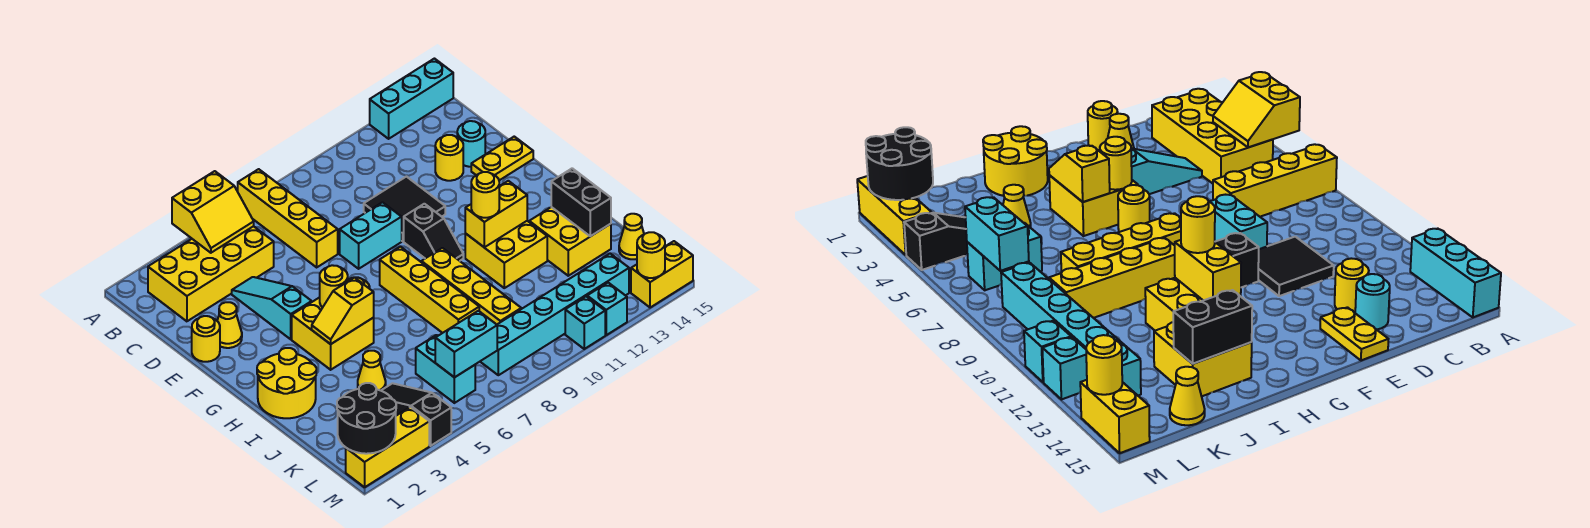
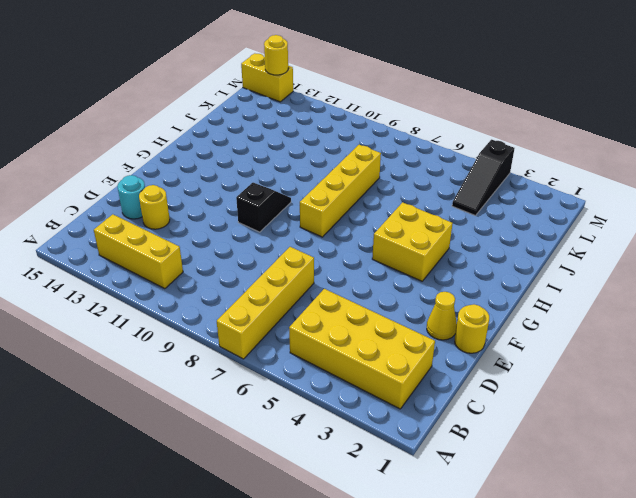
yellow brick B11:B13 level 1 -> yellow brick M1:M3 level 1
none -> cyan brick A13:A15 level 1
none -> cyan slope D4:F4 level 1 top F
none -> black tile D10:E11 level 1
none -> cyan brick E8:E9 level 1

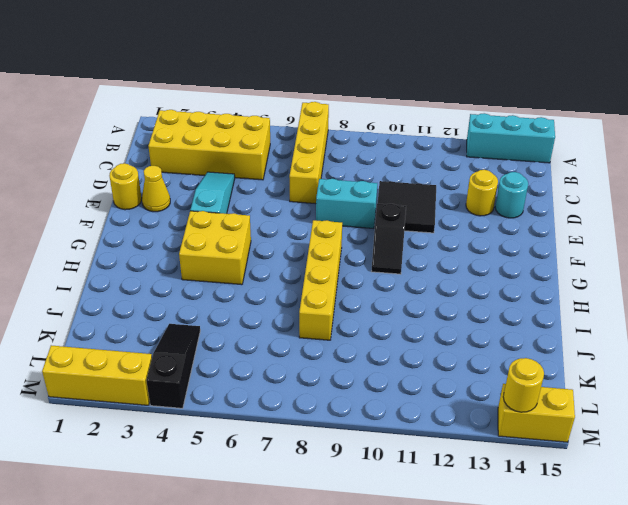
none -> yellow plate E14:E15 level 1
none -> yellow round brick G6 level 1
none -> yellow round brick H1:I2 level 1
none -> yellow brick H9:K9 level 1

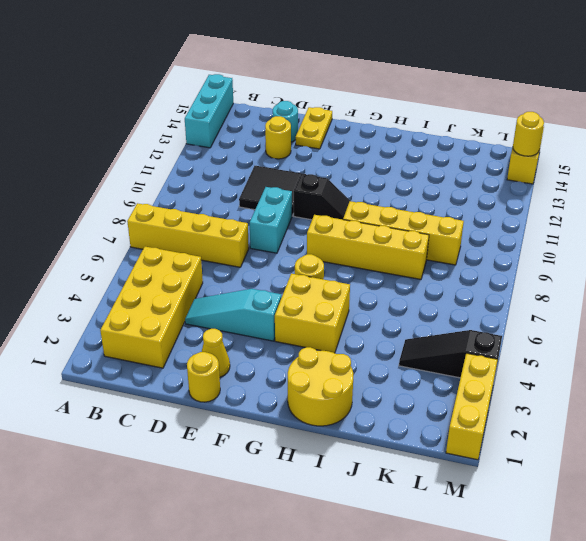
none -> yellow brick H11:I12 level 1
none -> yellow brick I13:J14 level 1
none -> yellow cone J4 level 1
none -> cyan brick K6:L6 level 1

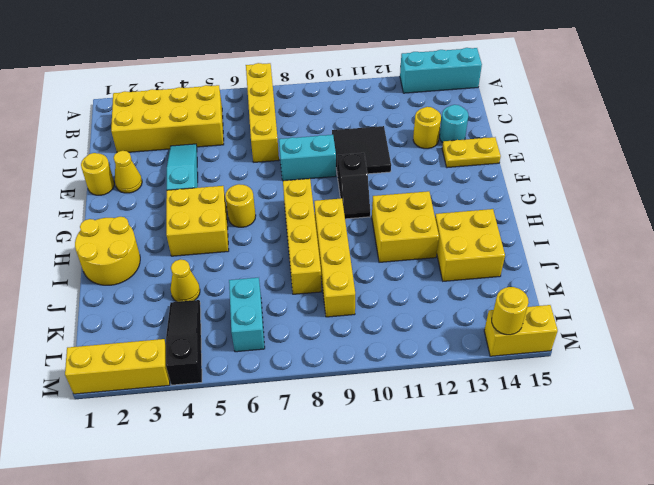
none -> yellow cone K15 level 1
none -> cyan brick L8:L13 level 1
none -> cyan brick M11 level 1
none -> cyan brick M12 level 1

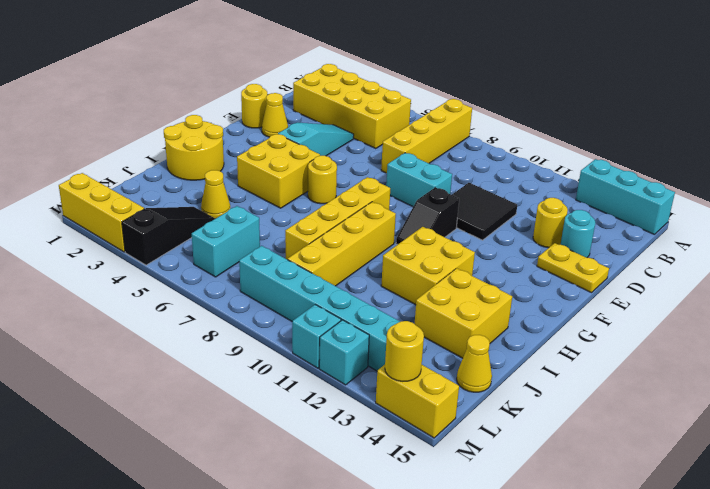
none -> yellow slope A4:B5 level 2 top A
none -> yellow round brick G5 level 2
none -> yellow slope H4:H5 level 2 top 5
none -> yellow brick H11:H12 level 2

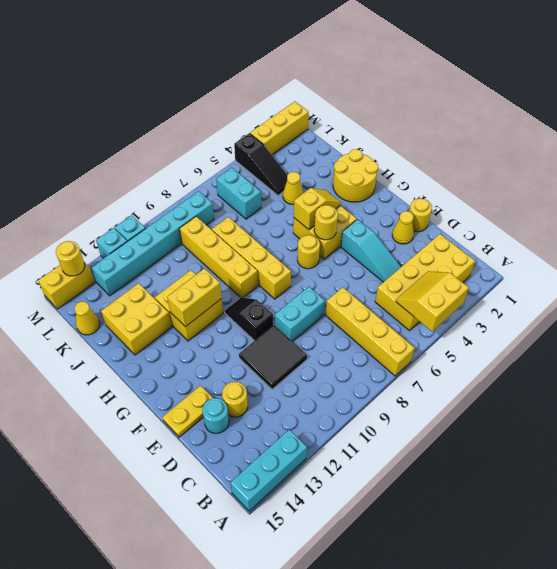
none -> black brick I14:J14 level 2
none -> black round brick L1:M2 level 2
none -> cyan brick L6:L7 level 2
none -> yellow round brick H11 level 3

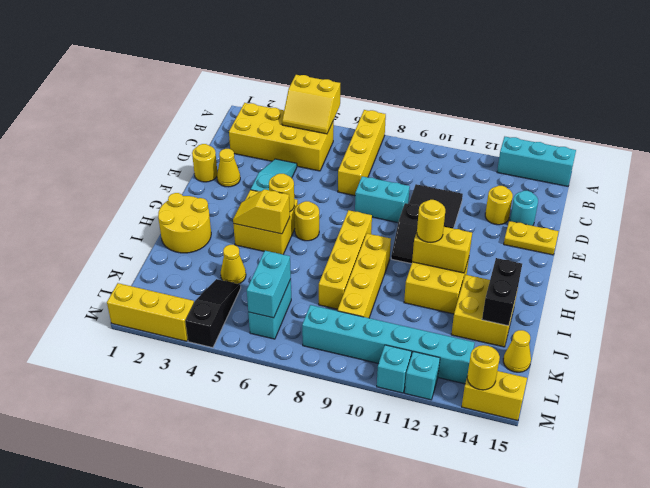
cyan brick K6:L6 level 2 -> cyan brick L6:L7 level 2
none -> black round brick L1:M2 level 2

